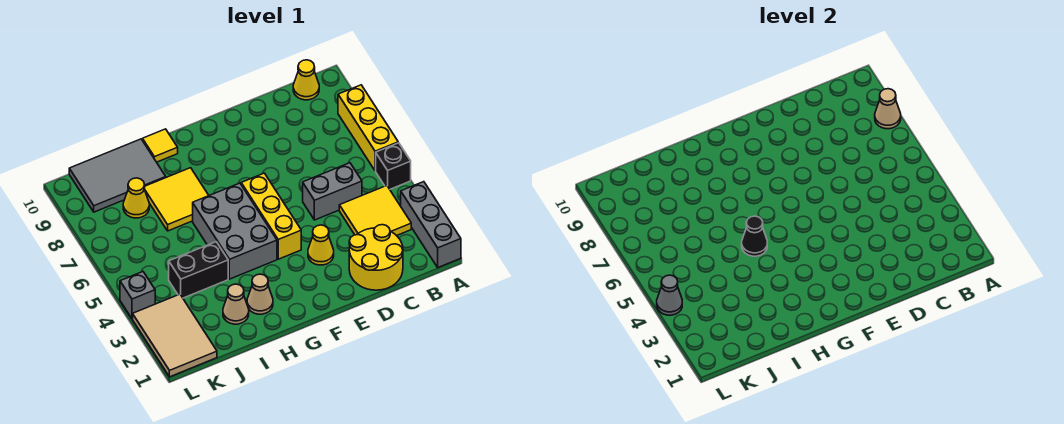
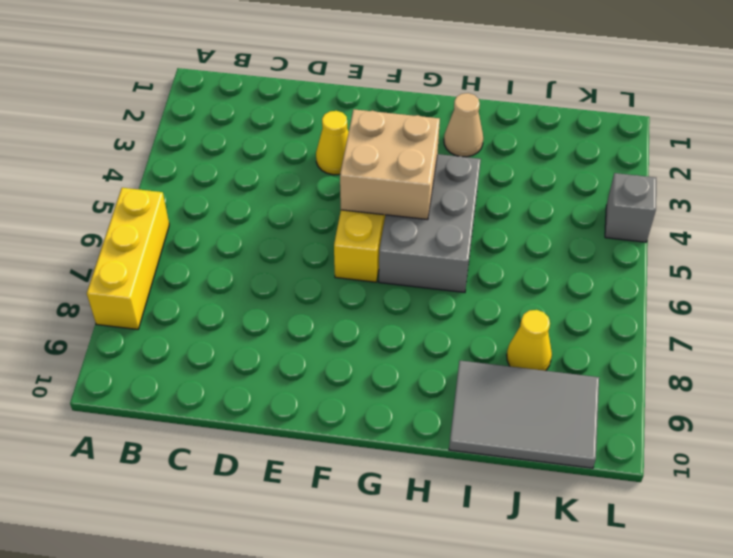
tan brick F4:G5 level 2 -> none
none -> grey brick A1:A3 level 1
none -> black brick A5 level 1
none -> yellow tile B3:C4 level 1

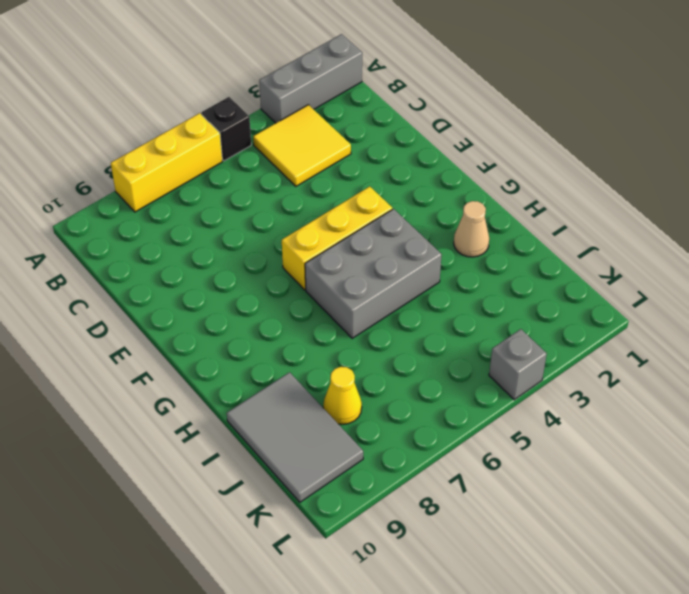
none -> yellow cone B10 level 1
none -> yellow round brick C1:D2 level 1
none -> grey brick C5:D5 level 1

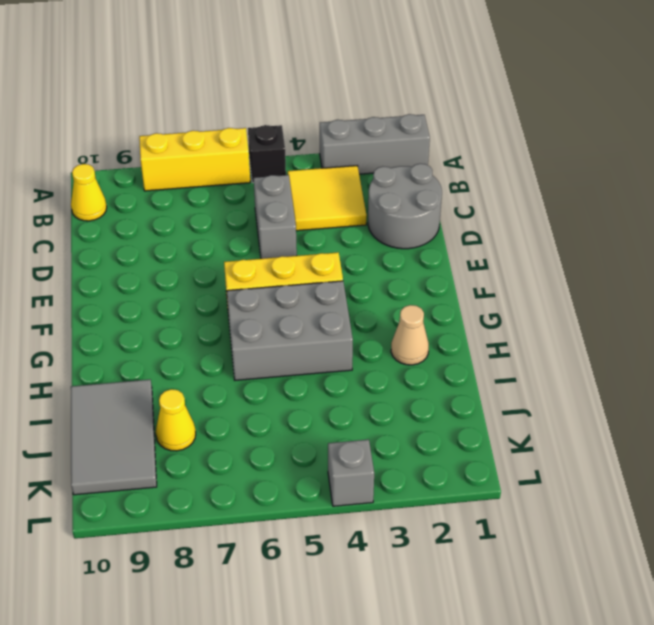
grey round brick C1:D2 level 1 -> yellow round brick C1:D2 level 1
none -> yellow cone E3 level 1
none -> yellow tile H7:I8 level 1
none -> yellow tile H10 level 1

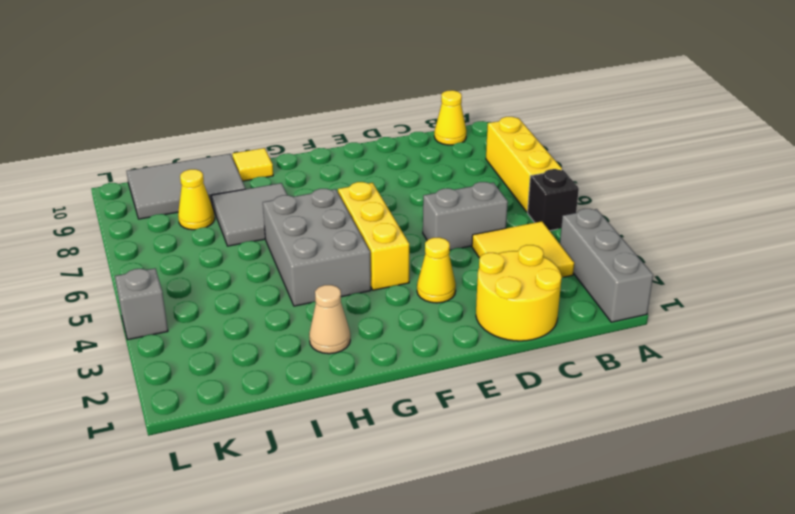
grey tile H7:I8 level 1 -> yellow tile H7:I8 level 1
none -> tan cone I2 level 1
none -> black brick I4:J4 level 1
none -> tan tile K1:L3 level 1

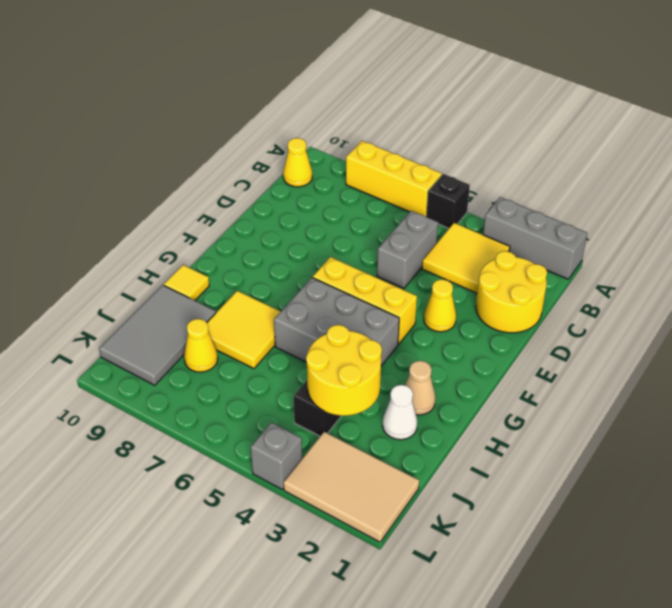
white cone I2 level 1 -> tan cone I2 level 1
yellow round brick I3:J4 level 2 -> none
none -> tan cone A8 level 2
none -> black cone H5 level 2
none -> grey cone L4 level 2

